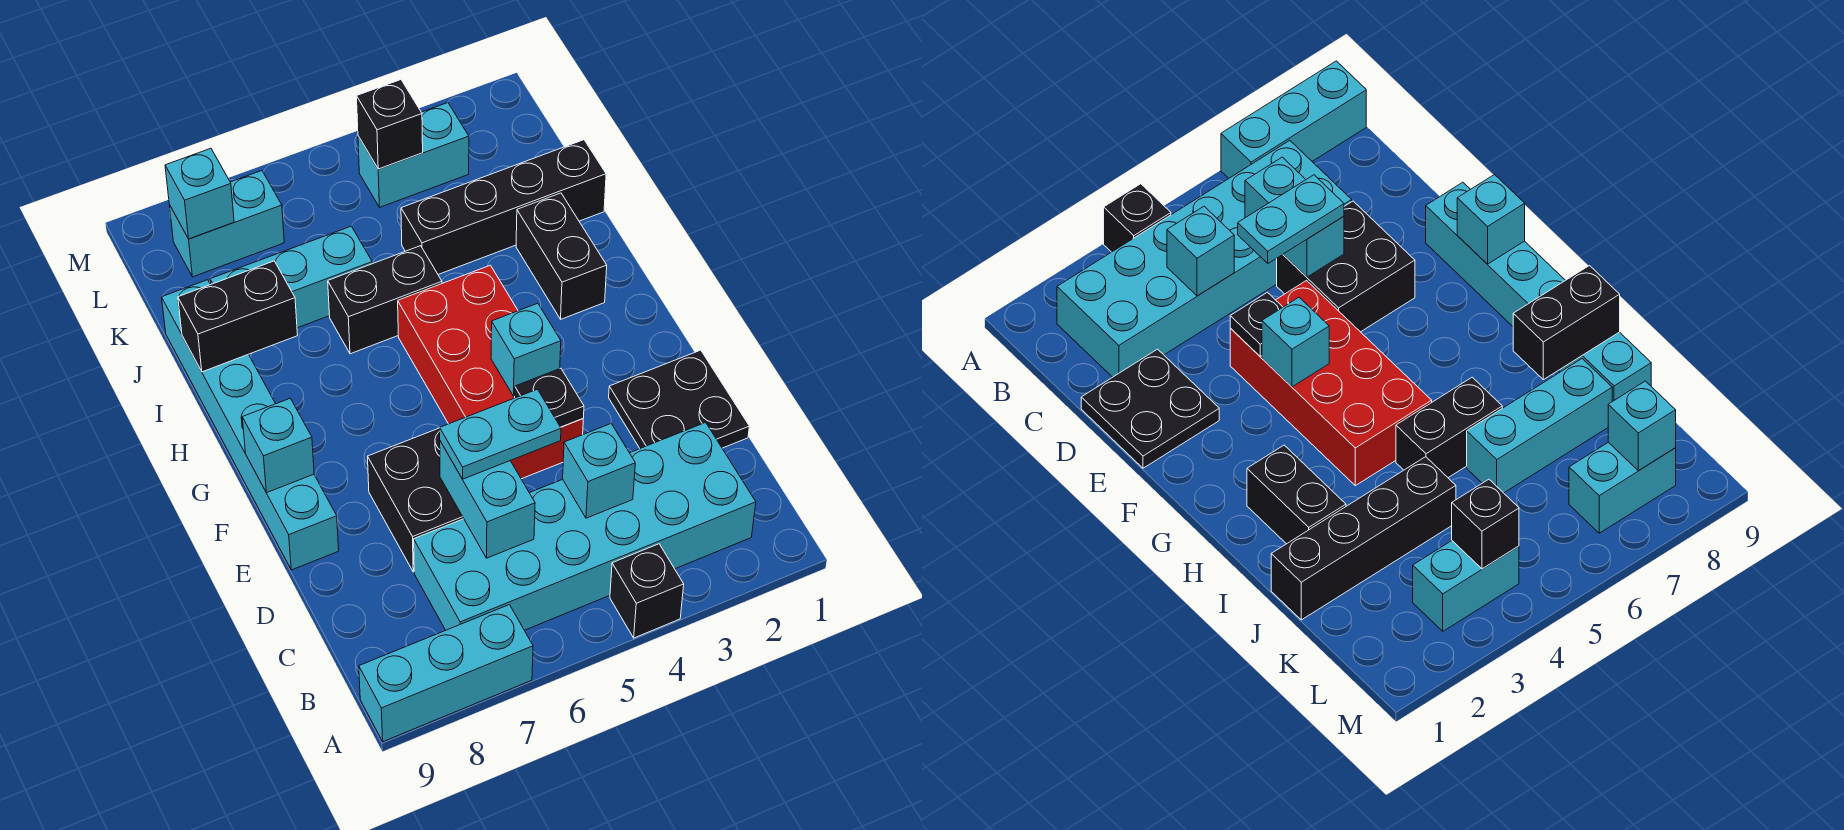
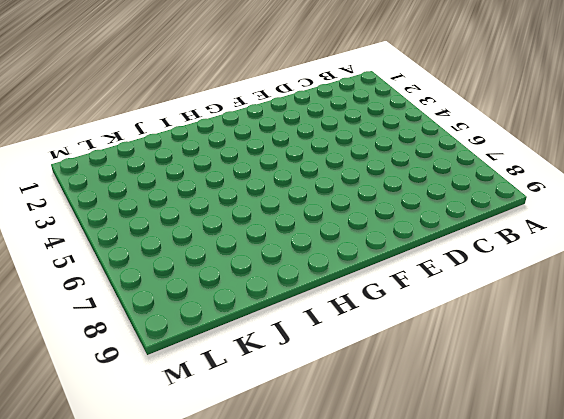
none -> black brick A4 level 1
none -> cyan brick A7:A9 level 1
none -> cyan brick B2:C7 level 1

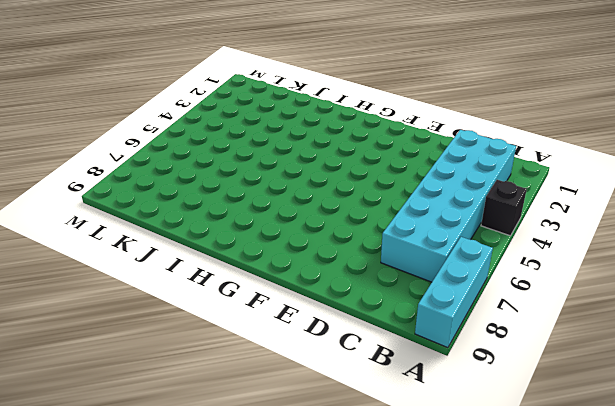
none -> black plate D1:E2 level 1
none -> black brick D6:E7 level 1
none -> red brick E4:H5 level 1

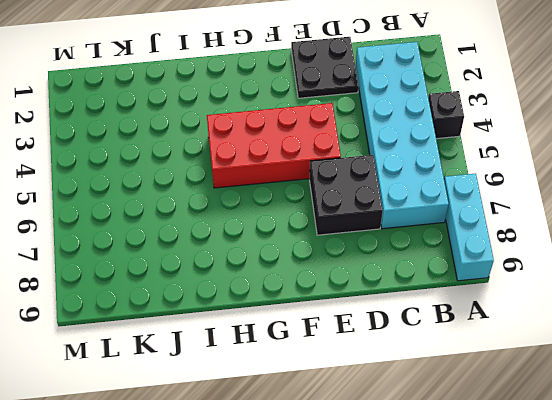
none -> cyan brick E9:J9 level 1
none -> black brick H2:I2 level 1
none -> black brick I5:I6 level 1

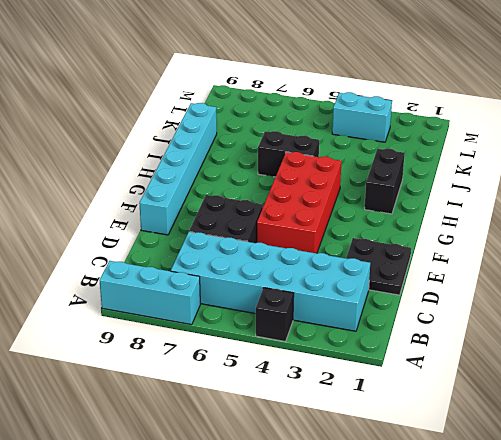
none -> black brick J1:J4 level 1
none -> cyan brick J6:J8 level 1
none -> cyan brick L7:L8 level 1

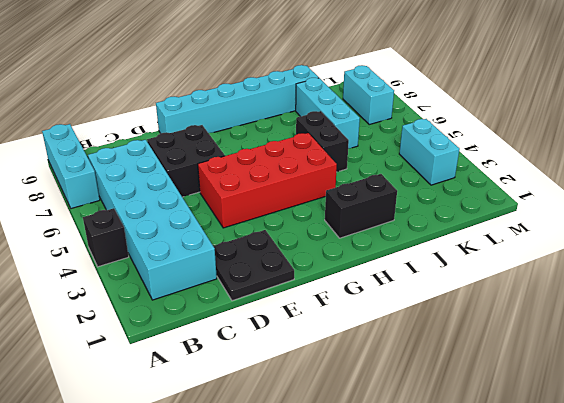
none -> black brick J1:J4 level 1
none -> cyan brick C4 level 2
none -> cyan brick C6:D6 level 2

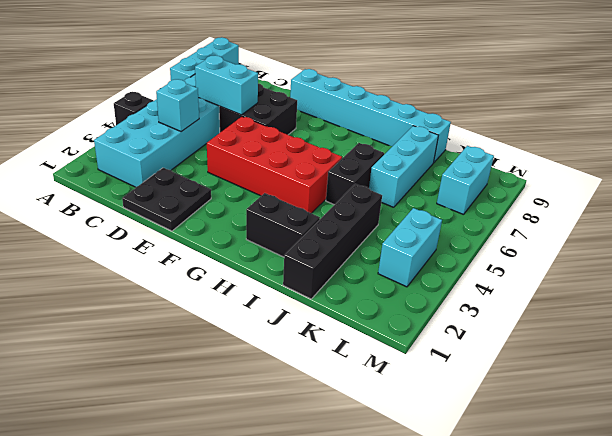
none -> black plate E4 level 2
none -> cyan brick F4 level 2
none -> cyan brick F9 level 2

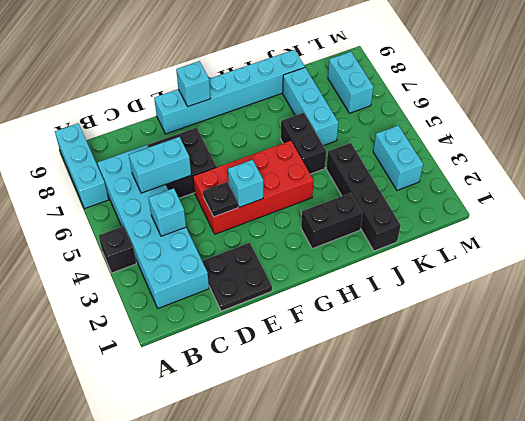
none -> black brick I8:I9 level 2
none -> black brick L4 level 2
none -> cyan brick L8 level 2

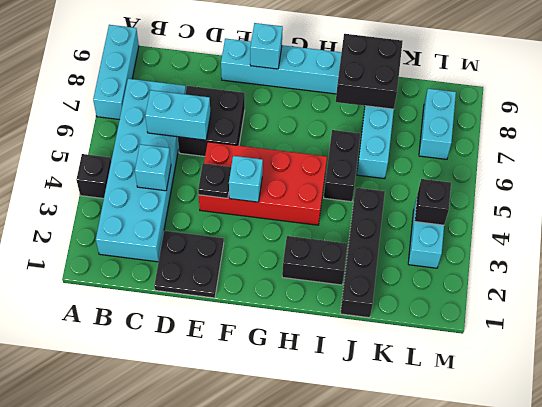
black brick I8:J9 level 2 -> black brick I8:I9 level 2
none -> cyan brick L8 level 2
none -> cyan plate D5:D6 level 3

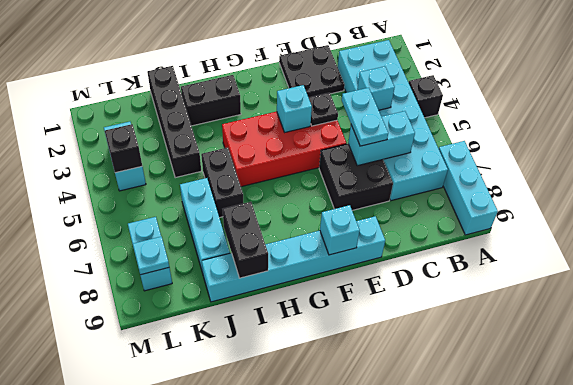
cyan plate L8 level 2 -> cyan brick L8 level 2

